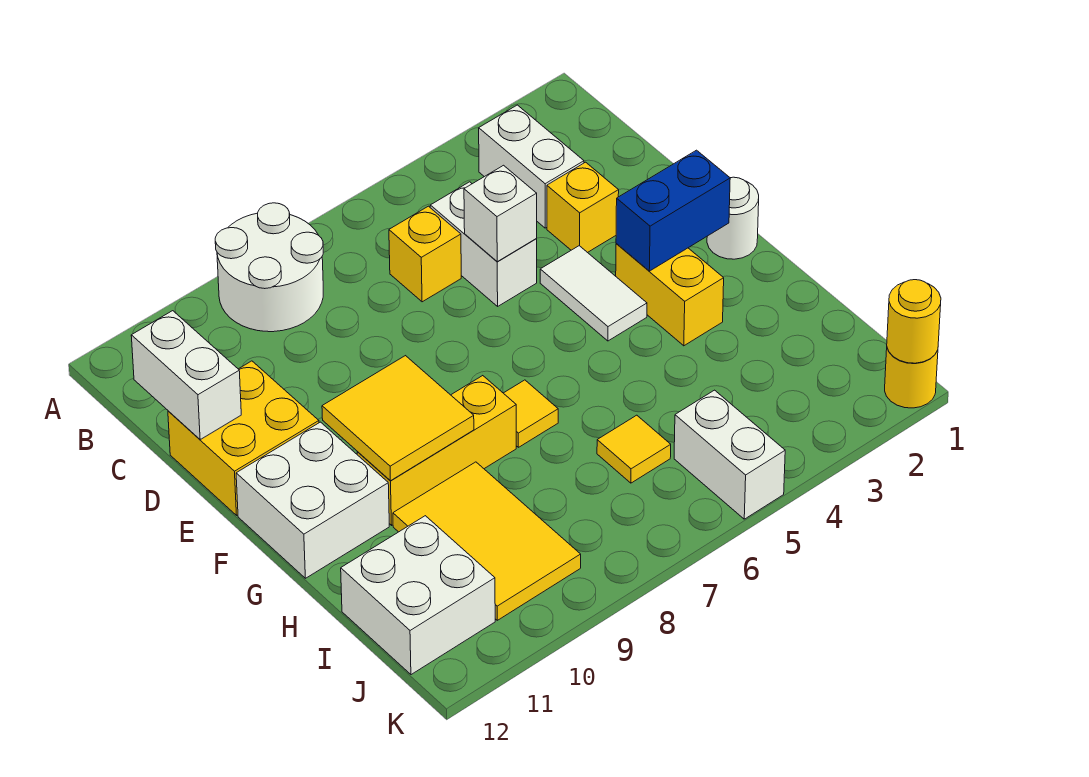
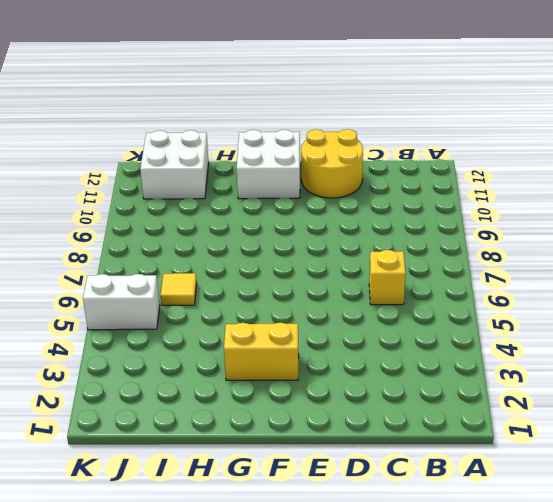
yellow round brick D11:E12 level 1 -> yellow brick D11:E12 level 1
none -> white round brick A8:B9 level 1
none -> white brick B3:C3 level 1
none -> white brick C5:D5 level 1

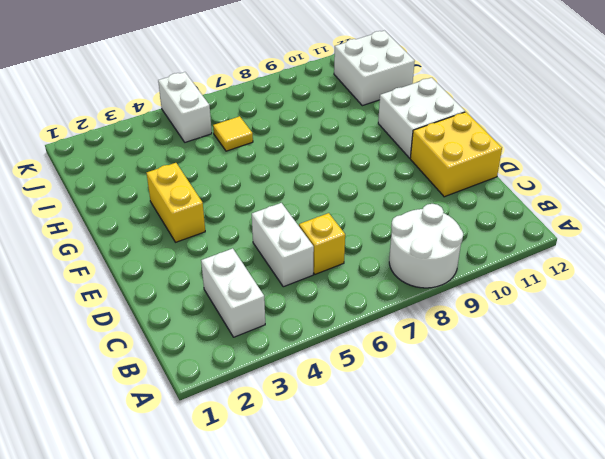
none -> yellow brick D3 level 1
none -> white tile E4:F4 level 1
none -> white round brick F1 level 1

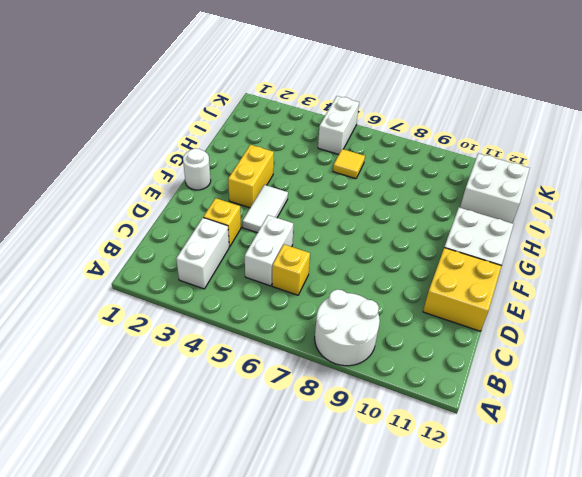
none -> yellow tile G7 level 1
none -> yellow brick G8:G10 level 1
none -> yellow tile H9:J10 level 1

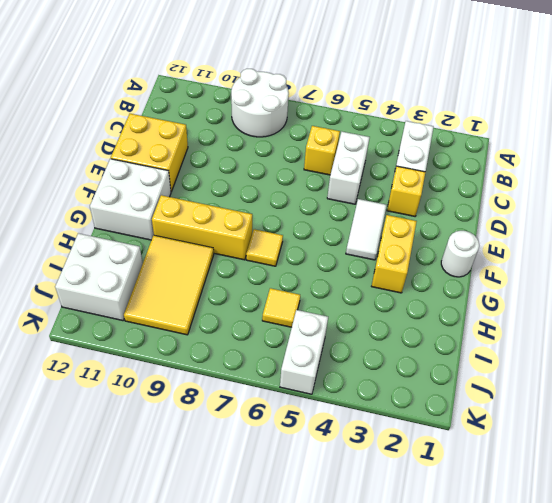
none -> yellow round brick K1 level 1
none -> white brick C12:D12 level 2
none -> white brick D5 level 2

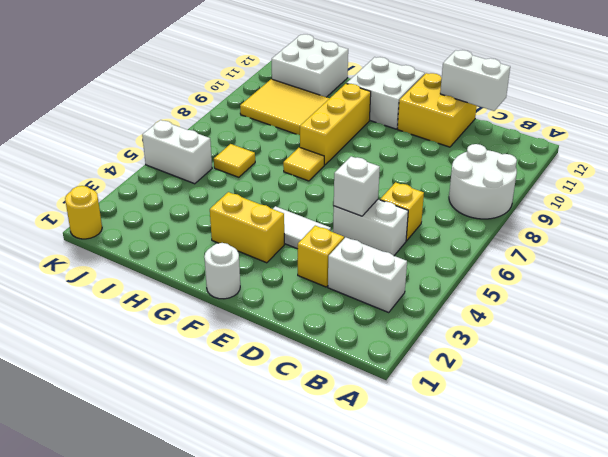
none -> blue brick F2:F3 level 2
none -> yellow tile F9:G10 level 2
none -> yellow round brick K1 level 2

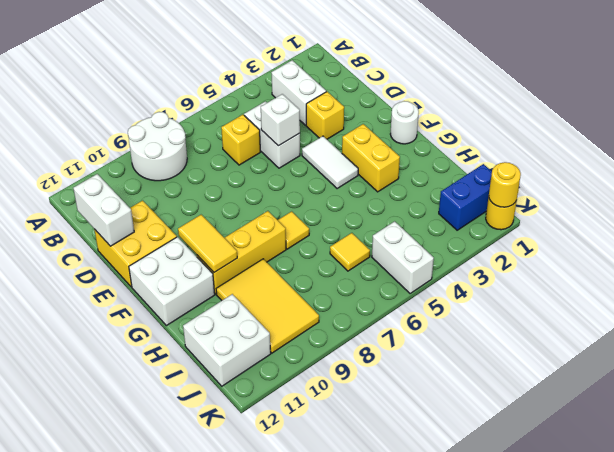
yellow tile F10:G10 level 2 -> yellow tile F9:G10 level 2
blue brick J1:J2 level 1 -> blue brick F2:F3 level 2

